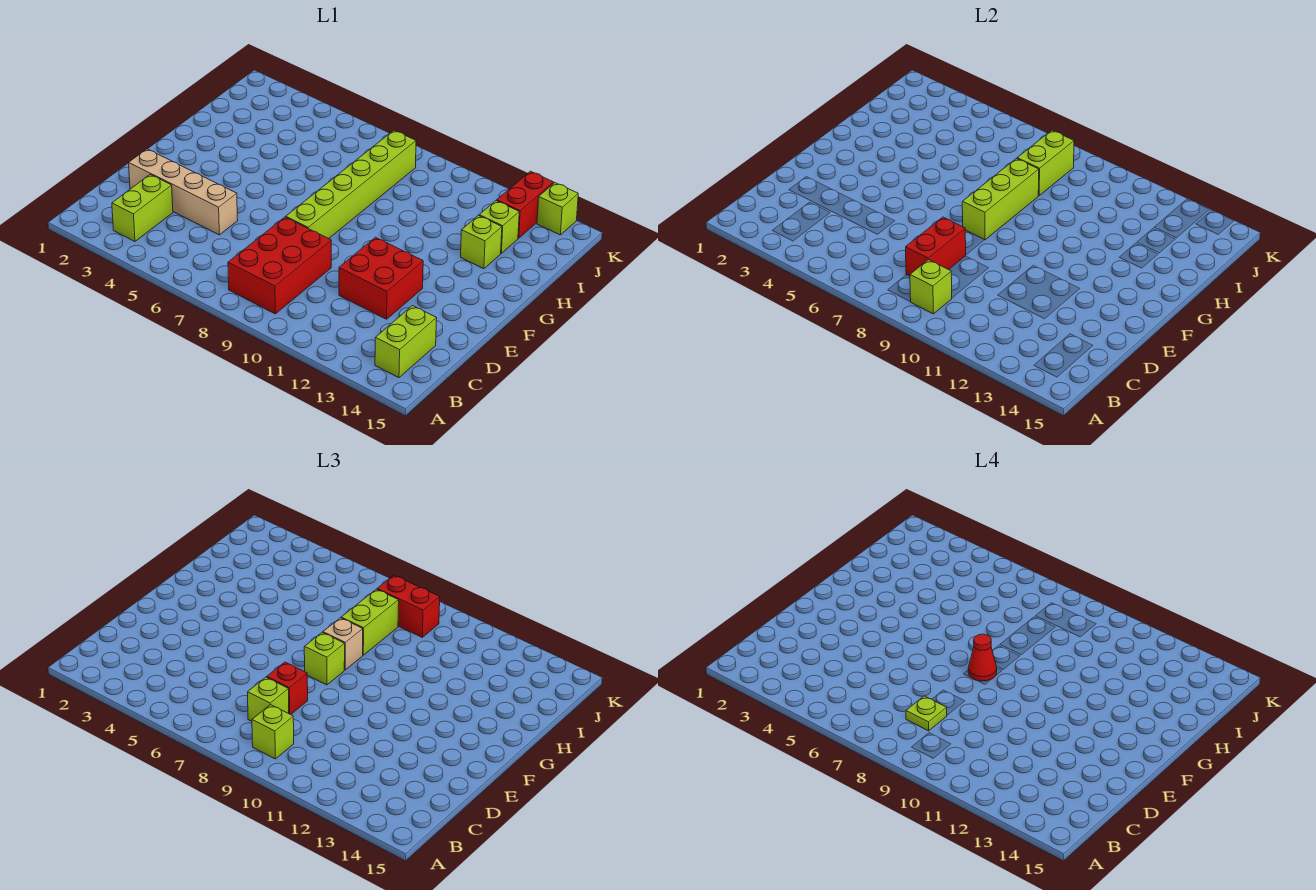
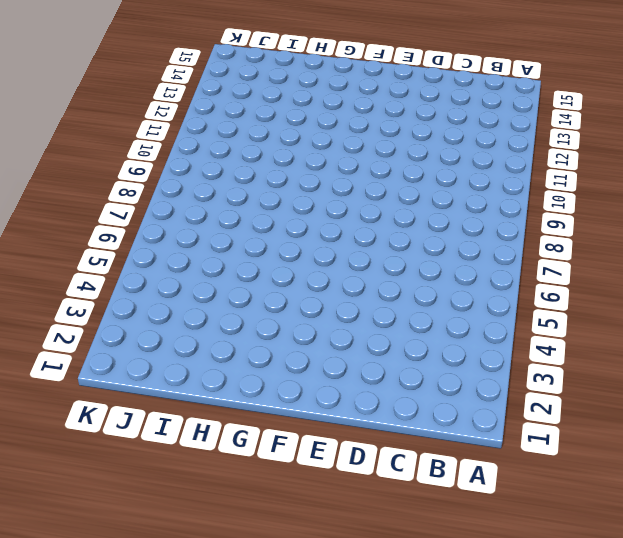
none -> lime brick B3:C3 level 1
none -> red brick B8:D9 level 1
none -> lime brick B14:C14 level 1

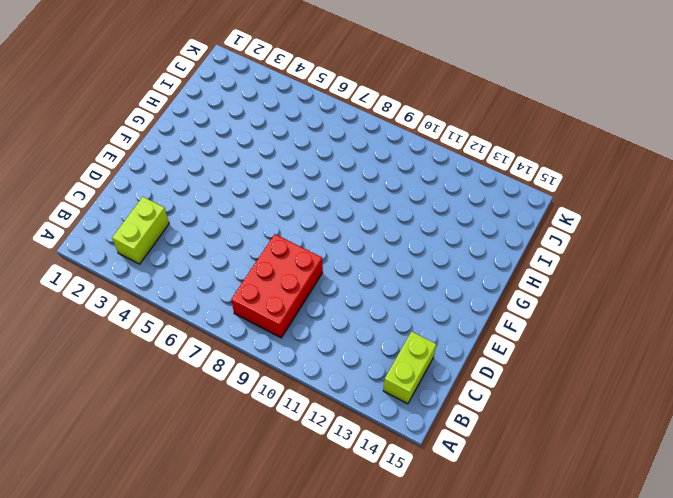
none -> tan brick D2:D5 level 1
none -> red brick D11:E12 level 1
none -> lime brick E8:J8 level 1

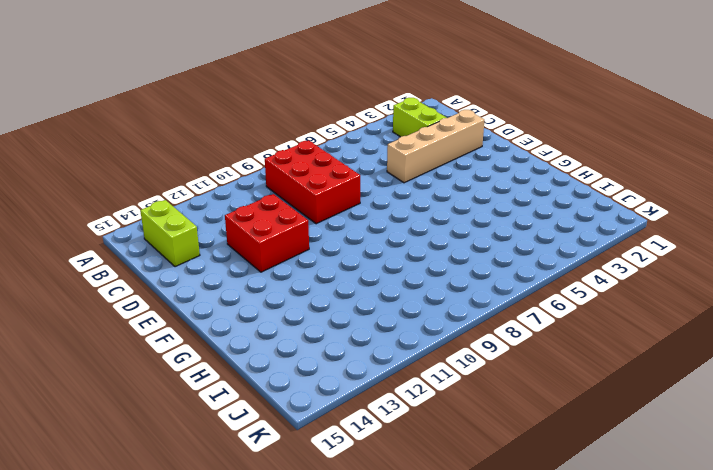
none -> lime brick E8:J8 level 1
none -> lime brick H13 level 1
none -> lime brick I13 level 1

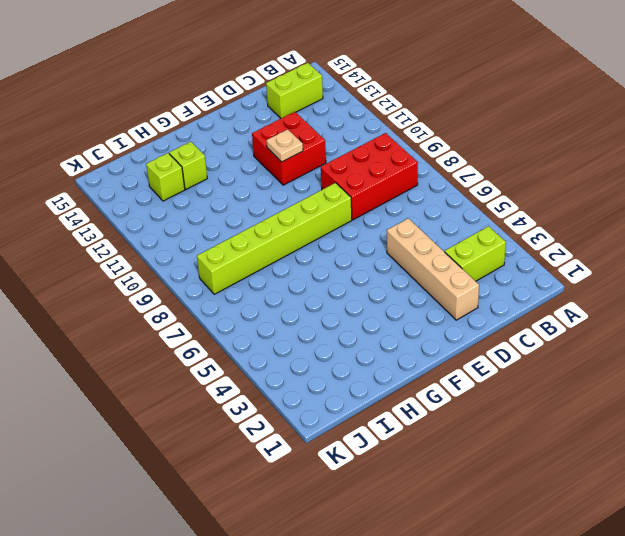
tan plate E11 level 2 -> none
none -> red brick J13:K13 level 1
none -> lime brick K14 level 1
none -> lime brick B9 level 2

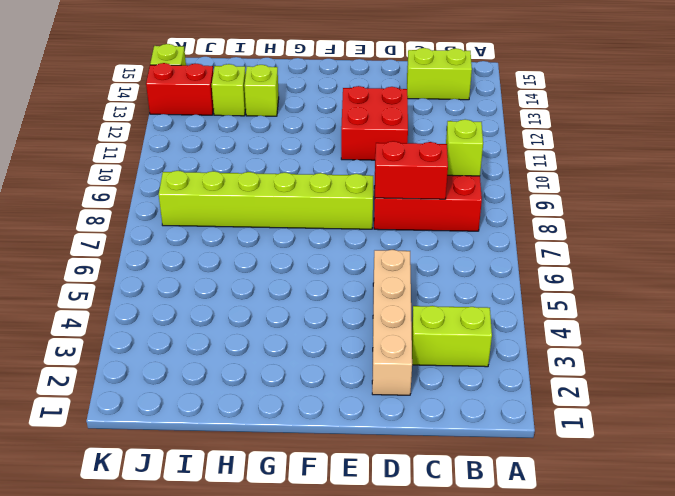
none -> lime brick F8:H8 level 2
none -> lime brick I8:J8 level 2
none -> lime brick B9 level 3

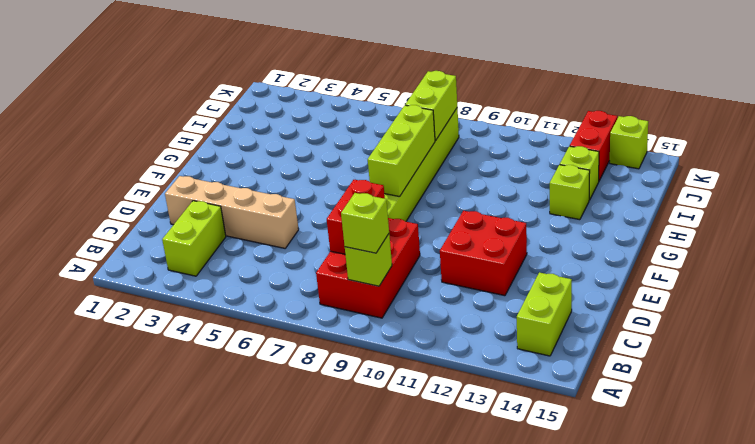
none -> lime brick C8 level 3
none -> red brick D8 level 3
none -> lime brick F8 level 3

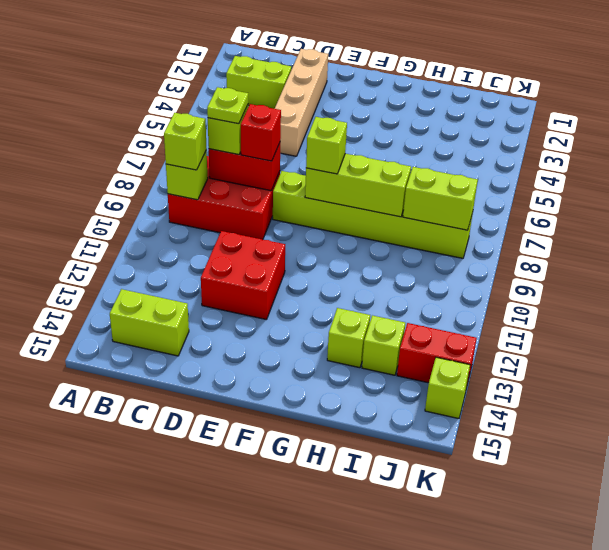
none -> tan brick G8 level 3
none -> lime brick H8:I8 level 3
none -> red brick J8:J9 level 3

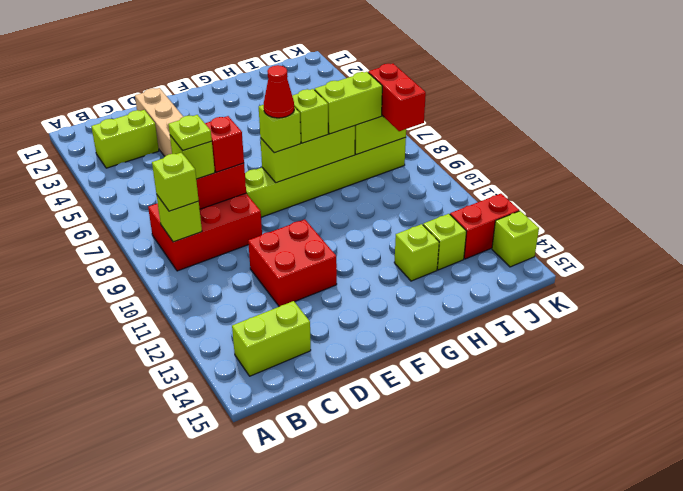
lime brick G8 level 3 -> tan brick G8 level 3

